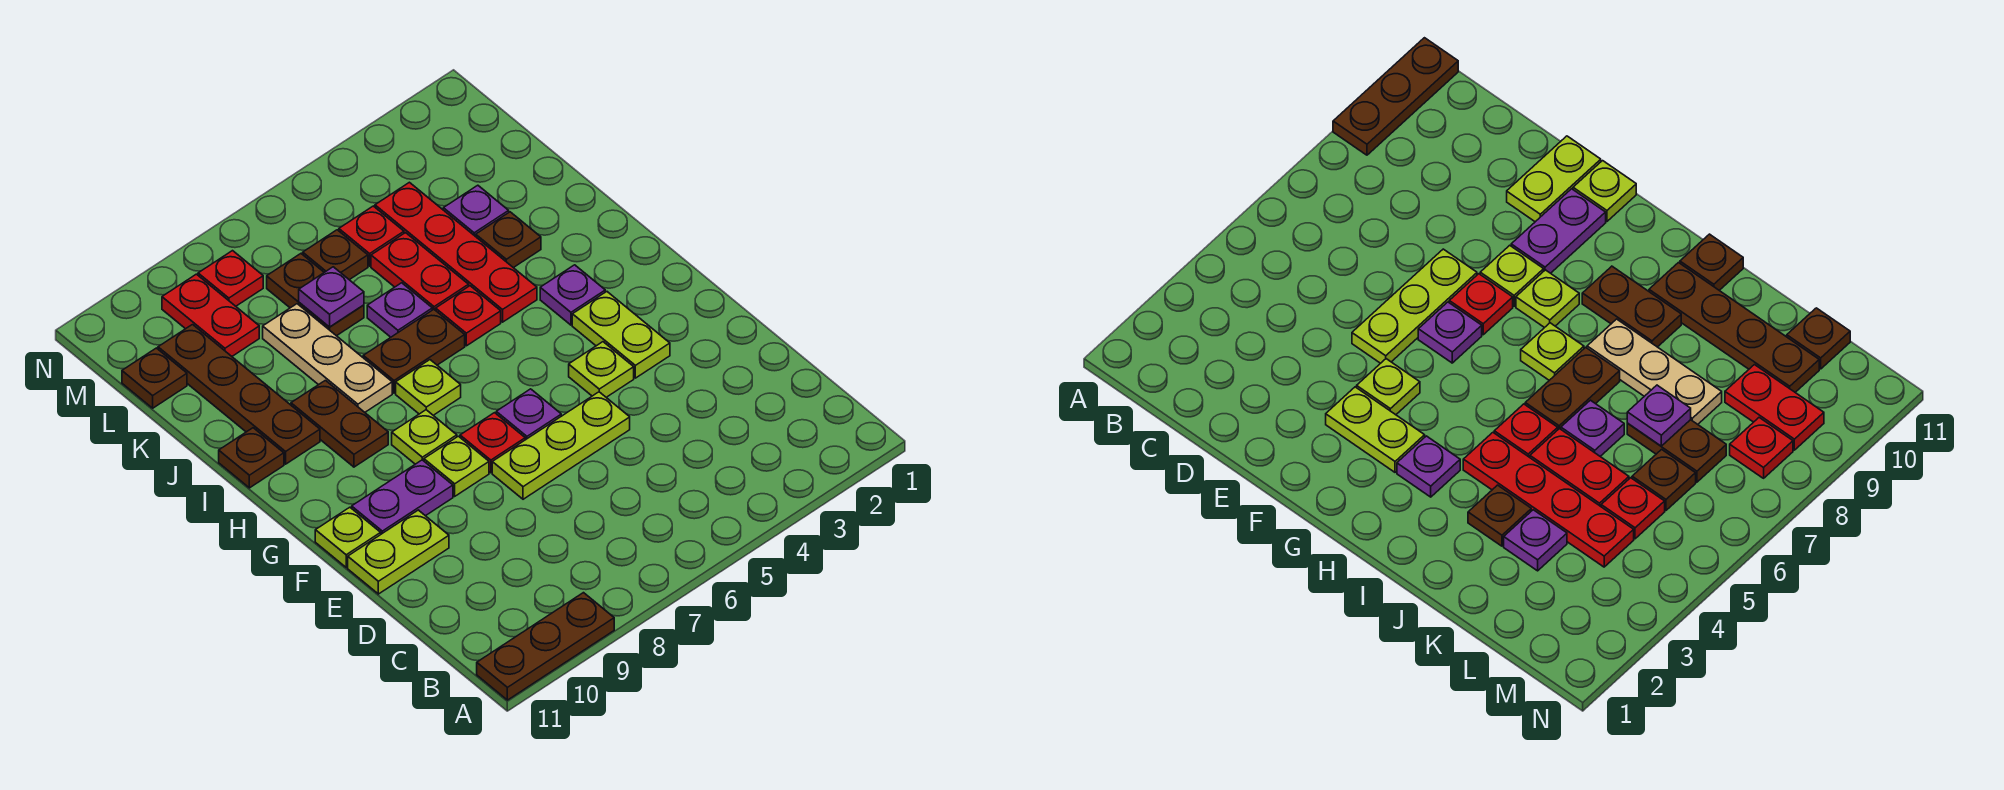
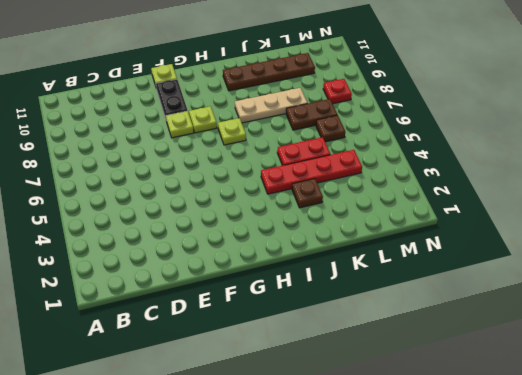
black plate F9:F10 level 1 -> purple plate F9:F10 level 1
none -> brown plate A9:A11 level 1
none -> lime plate E5:E7 level 1
none -> lime plate E10:E11 level 1
none -> lime plate F3:G3 level 1

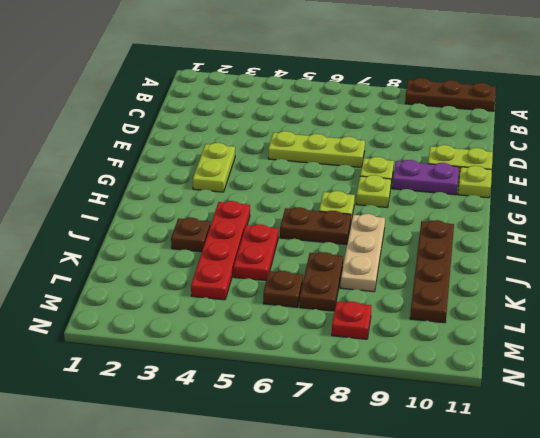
none -> lime plate F4 level 1
none -> purple plate F6 level 1
none -> red plate F7 level 1
none -> purple plate H3 level 1

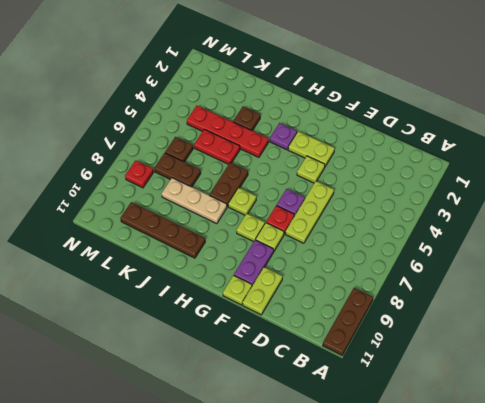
none -> brown plate H9:I9 level 1
none -> red plate I5 level 1
none -> brown plate I11 level 1
none -> purple plate J6 level 1

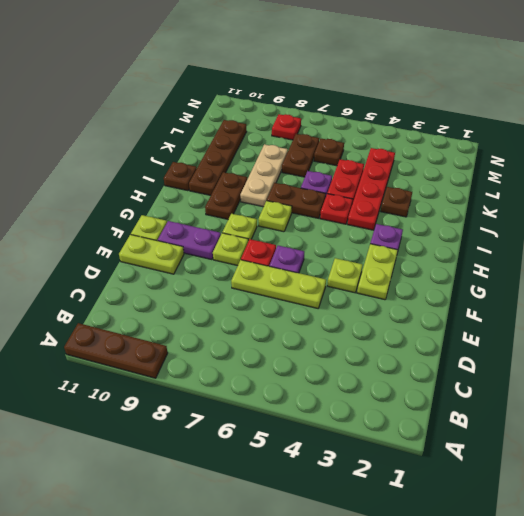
none -> purple plate K3 level 1
none -> red plate L5 level 1
none -> red plate L9:M9 level 1
none -> brown plate L11 level 1

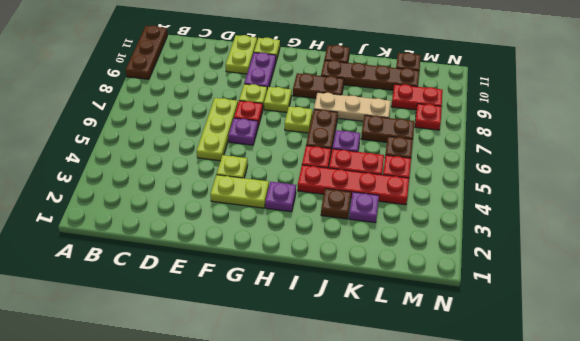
none -> purple plate K7 level 2

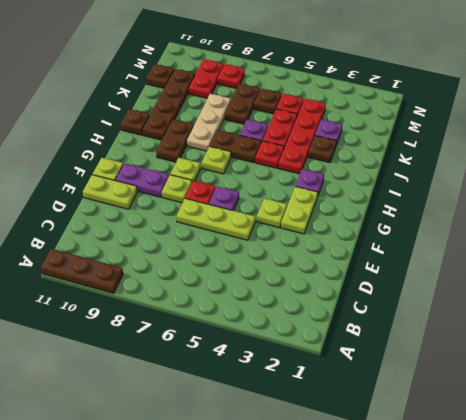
none -> purple plate K7 level 2

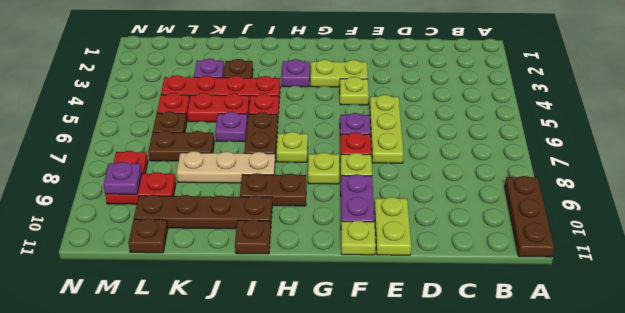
purple plate M9 level 2 -> purple plate K7 level 2

